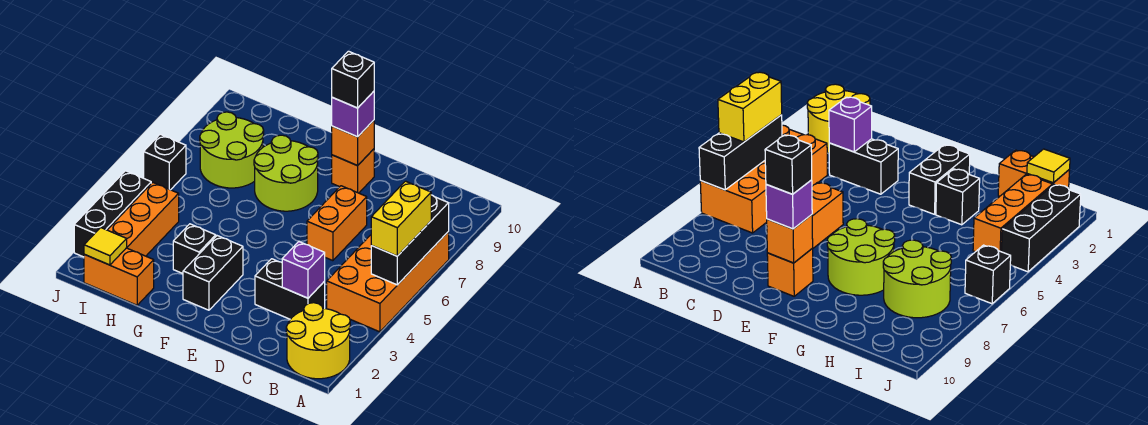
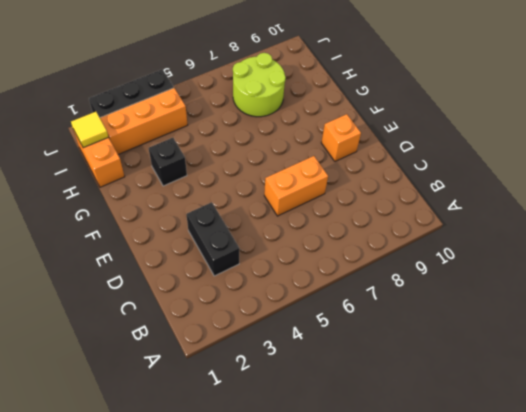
none -> yellow round brick A1:B2 level 1
none -> orange brick A4:B7 level 1
none -> black brick F2:F3 level 1

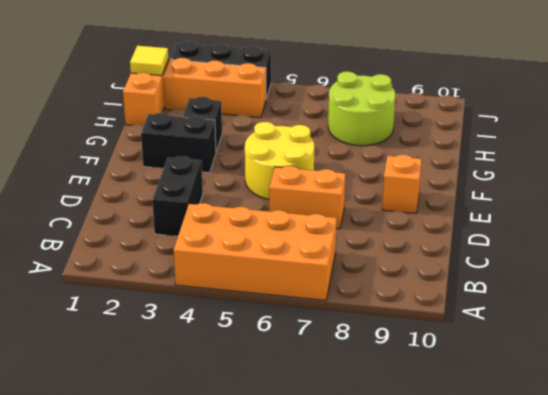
yellow round brick E5:F6 level 1 -> yellow round brick A1:B2 level 1
none -> lime round brick F7:G8 level 1
none -> black brick J6 level 1
none -> black brick A5:A7 level 2

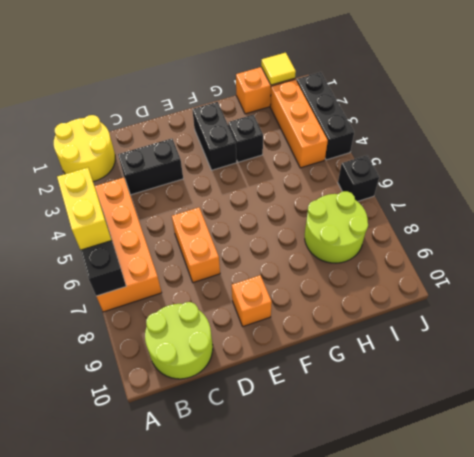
lime round brick B9:C10 level 1 -> lime round brick F7:G8 level 1
none -> purple brick C3 level 2
none -> orange brick E9 level 2
none -> purple brick E9 level 3

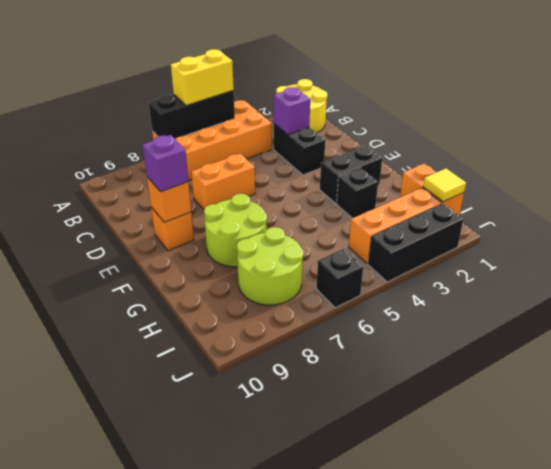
none -> black brick E9 level 4

